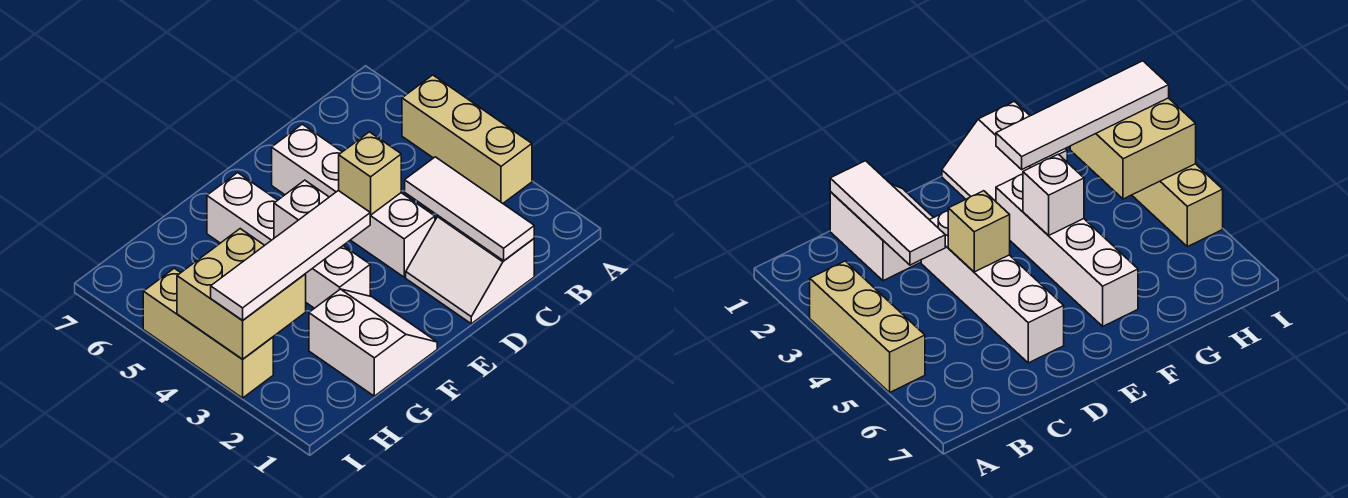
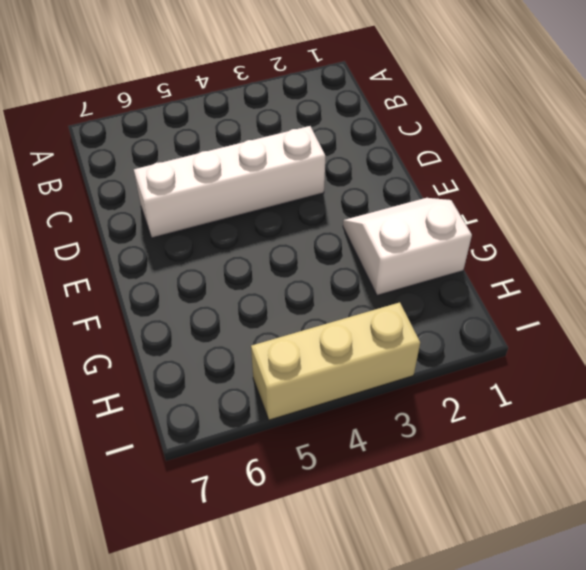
none -> tan brick A3:A5 level 1
none -> white slope C1:D2 level 1 top C

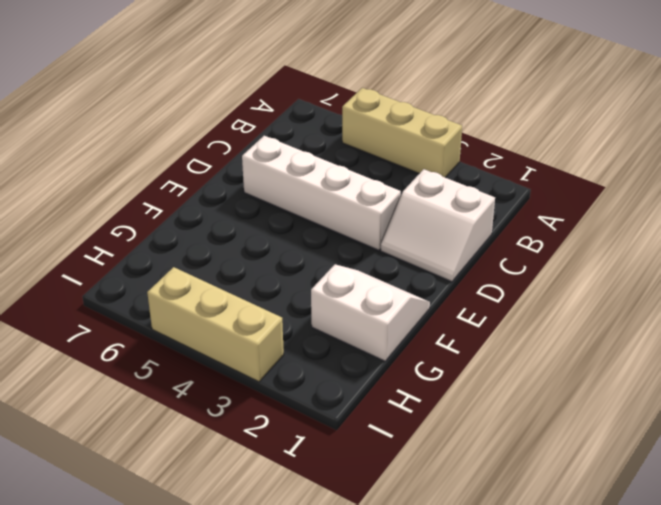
none -> white brick F3:F6 level 1
none -> white tile C1:C3 level 2

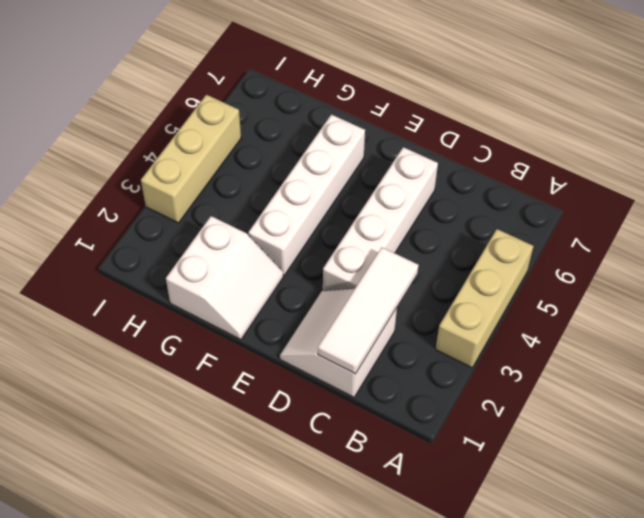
none -> tan brick D4 level 2
none -> white brick F4 level 2

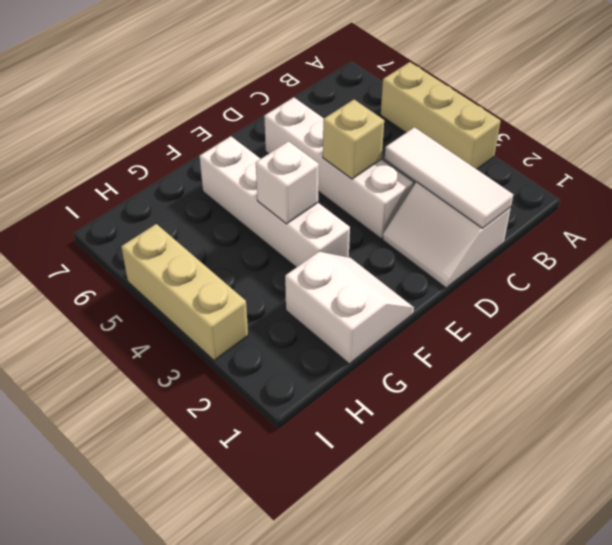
none -> tan brick H3:I4 level 2
none -> white tile F3:I3 level 3

